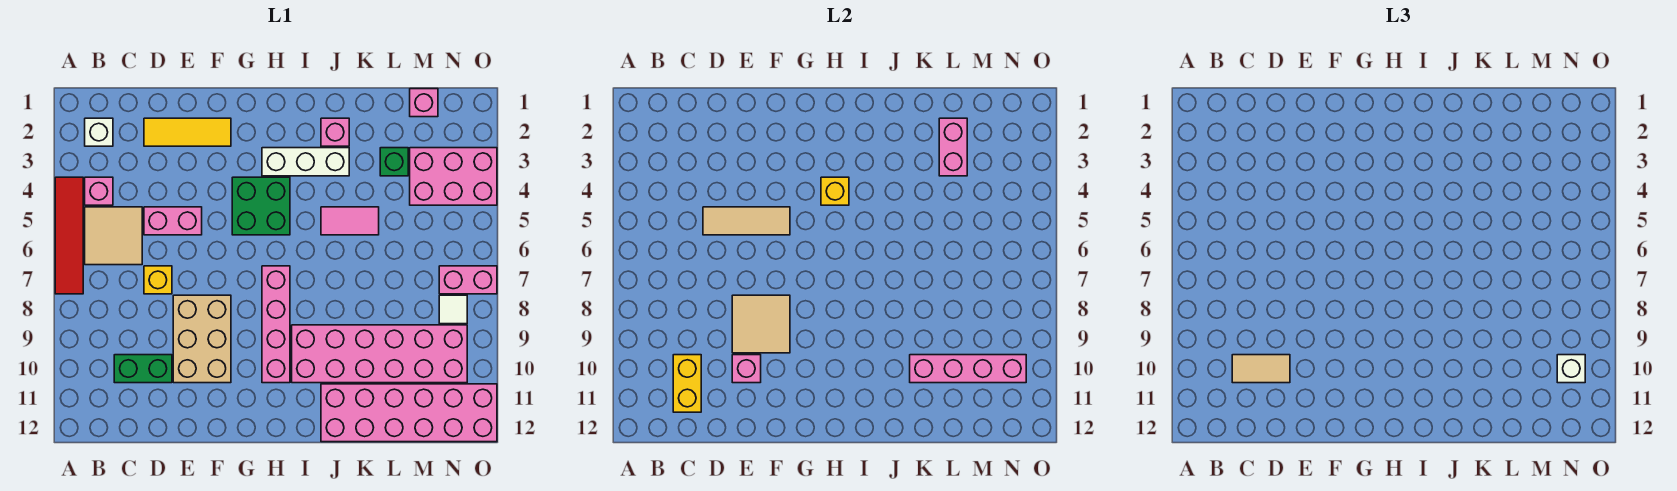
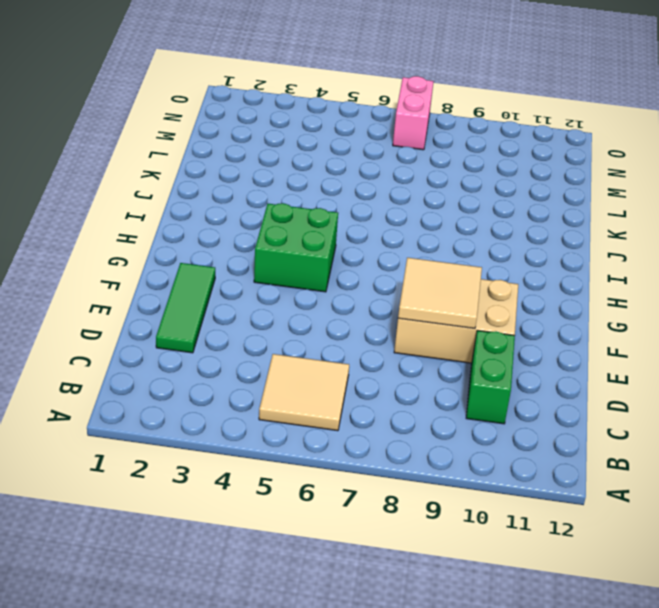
green tile D2:F2 level 1 -> yellow tile D2:F2 level 1
none -> red tile A4:A7 level 1
none -> white brick B2 level 1
none -> pink brick B4 level 1
none -> pink brick D5:E5 level 1

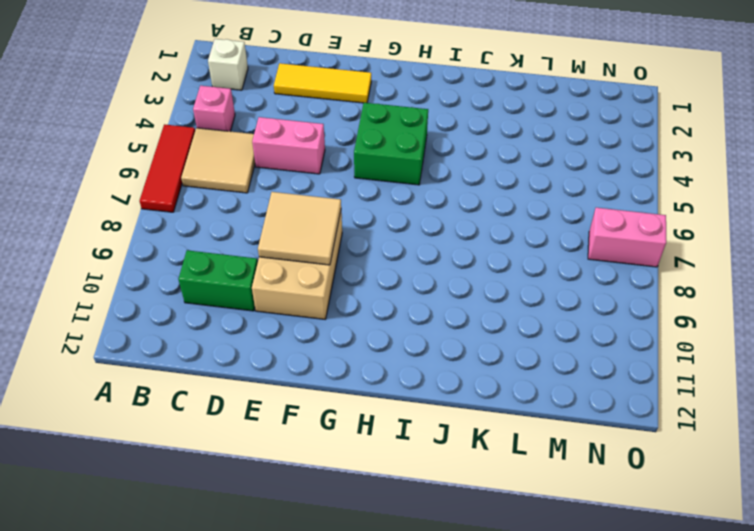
red tile A5:A7 level 1 -> red tile A4:A7 level 1
none -> yellow brick D7 level 1
none -> white brick H3:J3 level 1
none -> pink brick H7:H10 level 1
none -> pink brick I9:N10 level 1

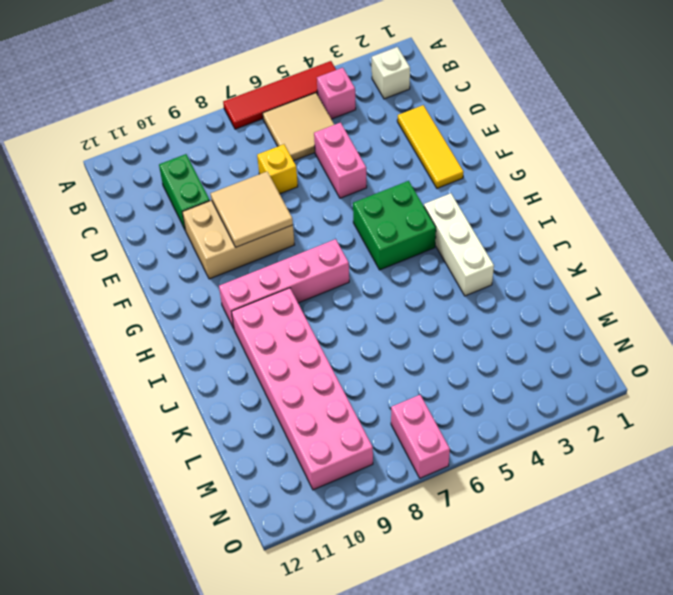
none -> pink brick J2 level 1
none -> pink tile J5:K5 level 1
none -> pink brick J11:O12 level 1
none -> green brick L3 level 1

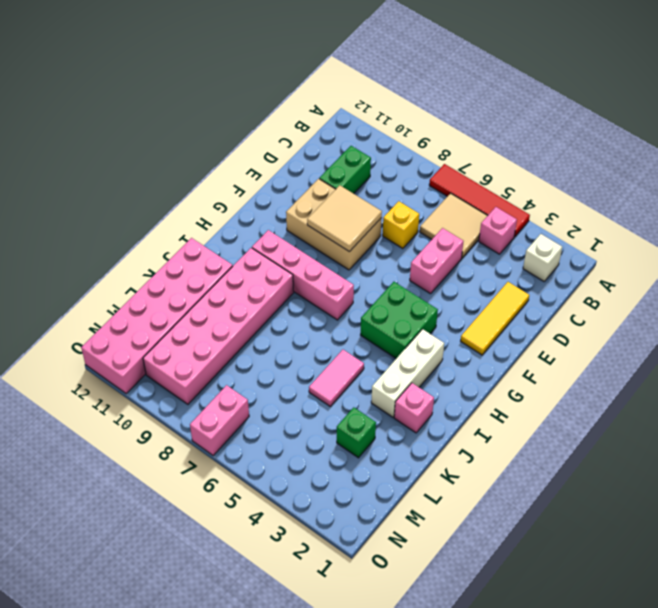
none -> pink brick M1 level 1
none -> pink brick M3:O4 level 1
none -> white tile N8 level 1
none -> yellow brick C10:C11 level 2

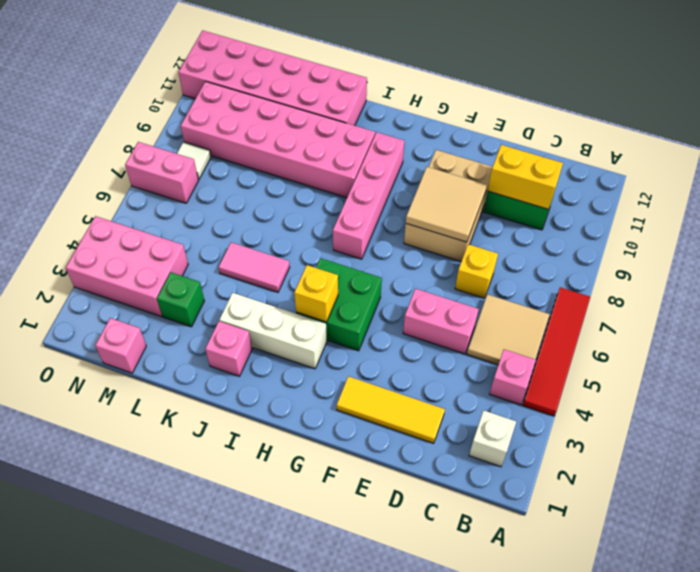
yellow brick C10:D10 level 2 -> yellow brick C10:C11 level 2
none -> tan tile D5:F5 level 2
none -> pink brick E10 level 2
none -> pink brick K10:N10 level 2
none -> pink brick L2:L3 level 2

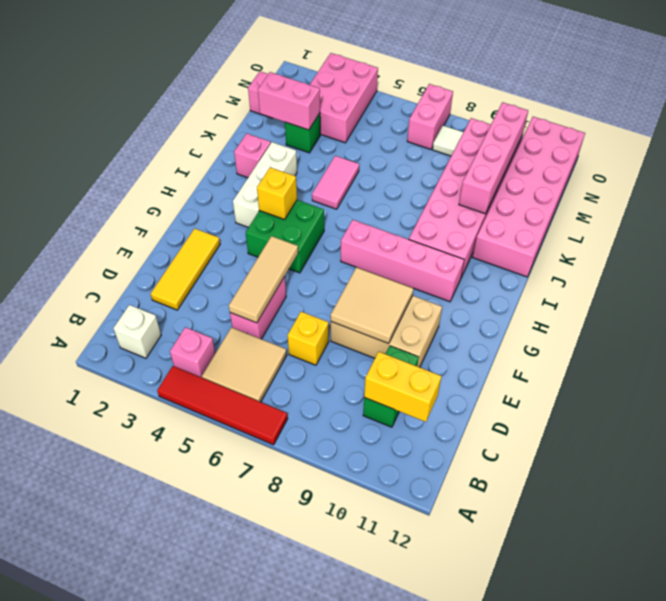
none -> pink brick E10 level 2
none -> tan tile C10:D10 level 3
none -> white brick N10 level 3

